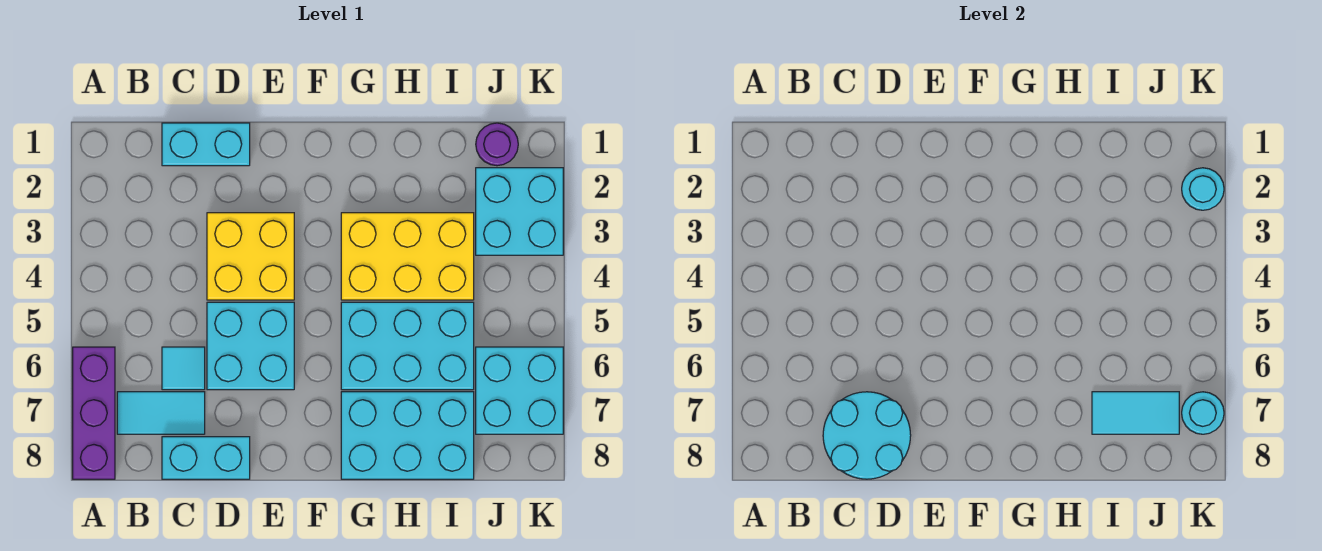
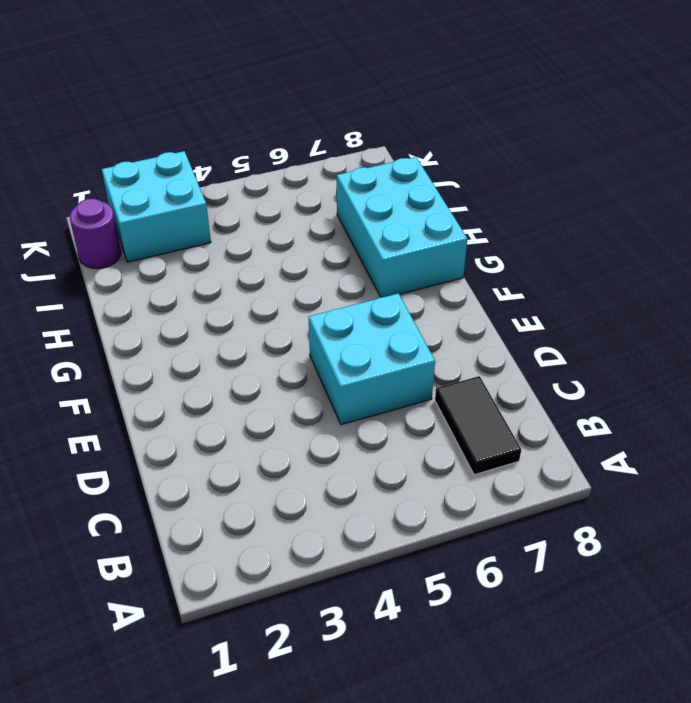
black tile B7:C7 level 1 -> cyan tile B7:C7 level 1
none -> purple brick A6:A8 level 1
none -> cyan brick C1:D1 level 1
none -> cyan tile C6 level 1

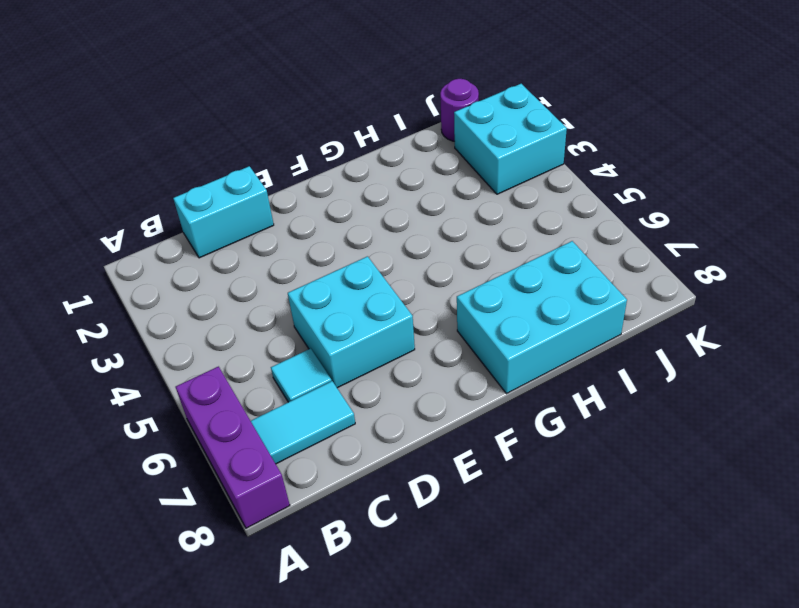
none -> cyan brick C8:D8 level 1
none -> yellow brick D3:E4 level 1
none -> yellow brick G3:I4 level 1

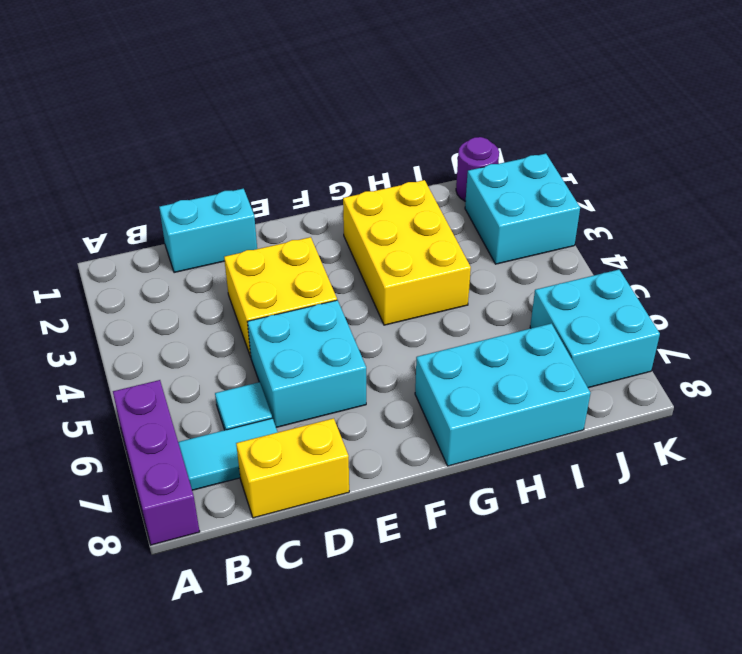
yellow brick C8:D8 level 1 -> cyan brick C8:D8 level 1
yellow brick G2:H4 level 1 -> yellow brick G3:I4 level 1
none -> cyan brick G5:I6 level 1
none -> cyan round brick C7:D8 level 2
none -> cyan tile I7:J7 level 2

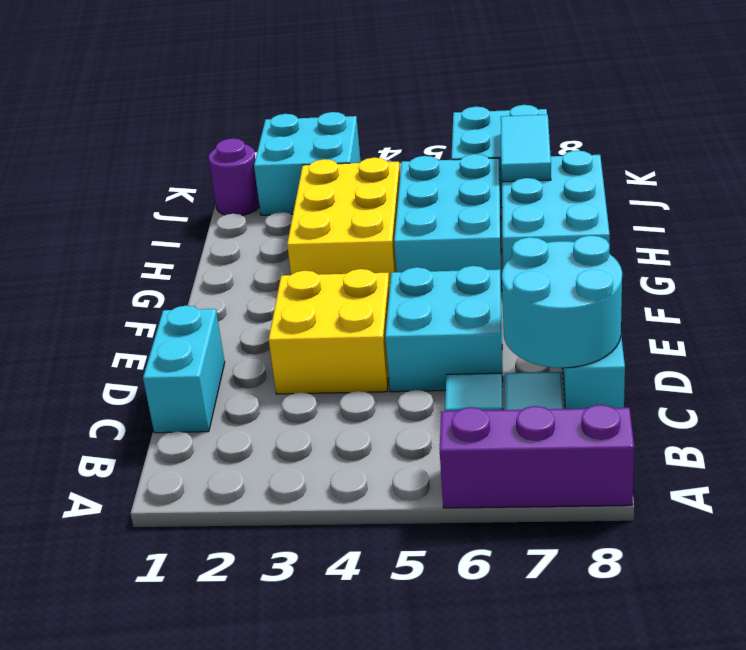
none -> cyan round brick K2 level 2
none -> cyan round brick K7 level 2

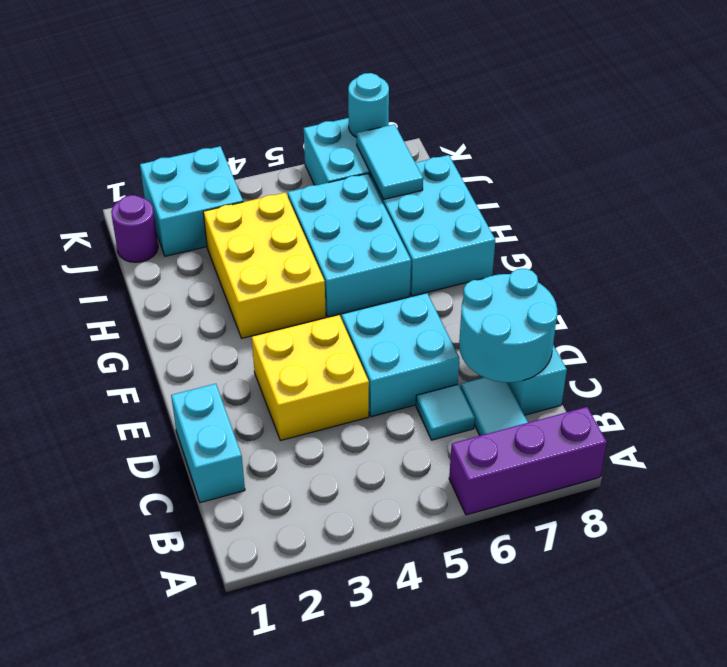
none -> cyan round brick K2 level 2

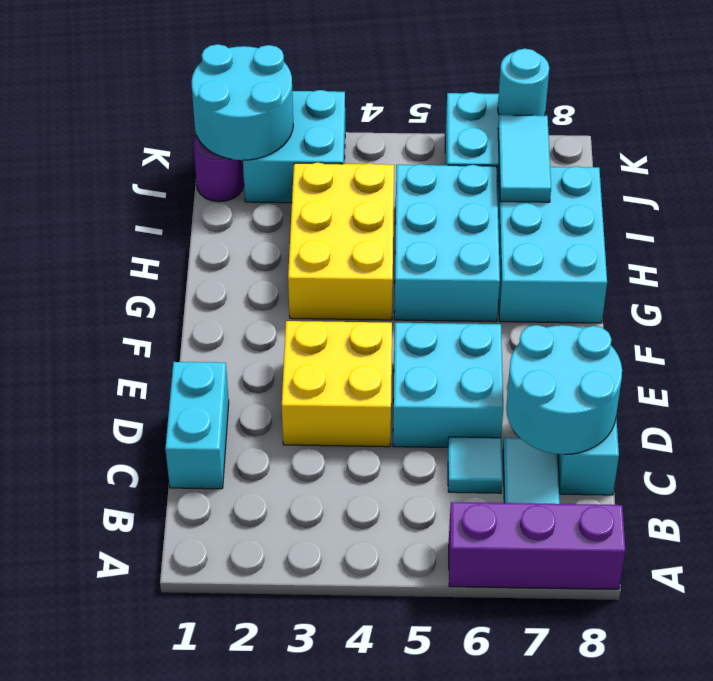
cyan round brick J1:K2 level 2 -> cyan round brick K2 level 2

